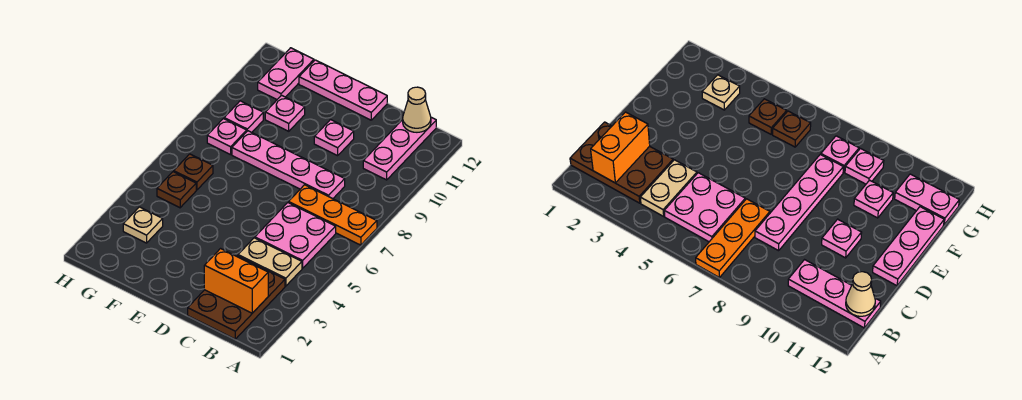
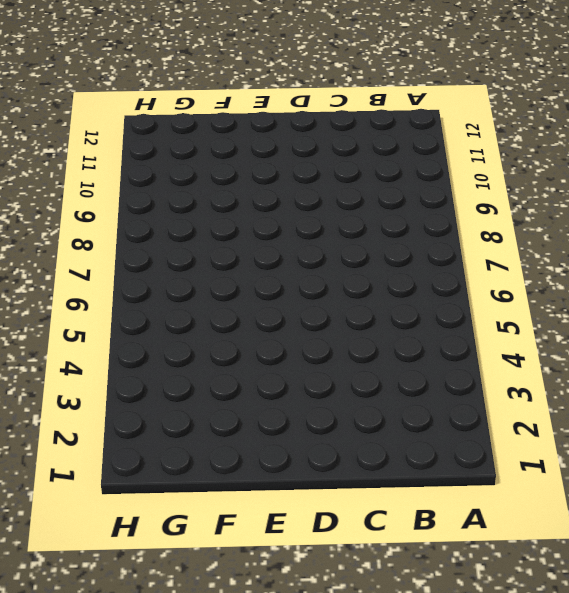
none -> orange plate A7:C7 level 1
none -> brown plate B1:C3 level 1
none -> tan plate B4:C4 level 1

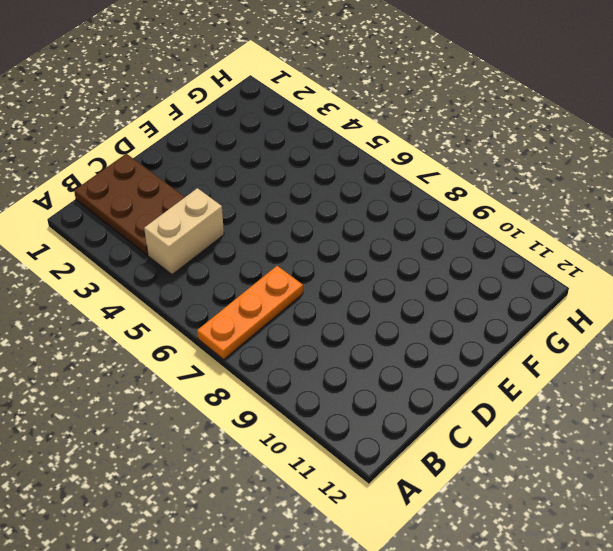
tan brick B4:C4 level 1 -> tan plate B4:C4 level 1
none -> pink plate B5:C6 level 1
none -> pink plate B10:B12 level 1
none -> pink plate C8:F8 level 1

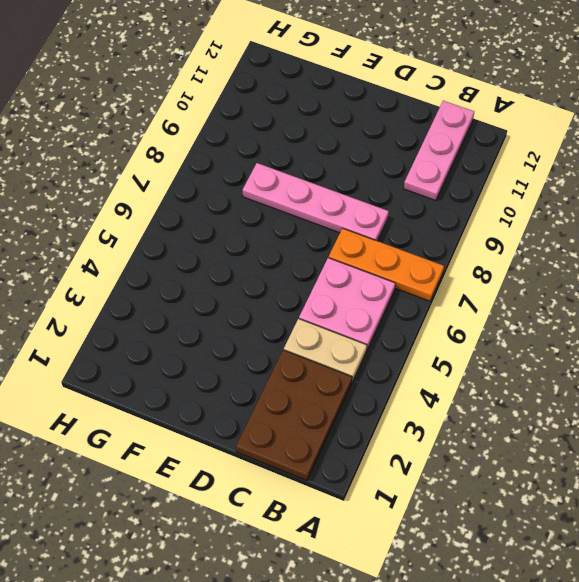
none -> pink plate D10 level 1
none -> pink plate D12:F12 level 1
none -> pink plate F10 level 1

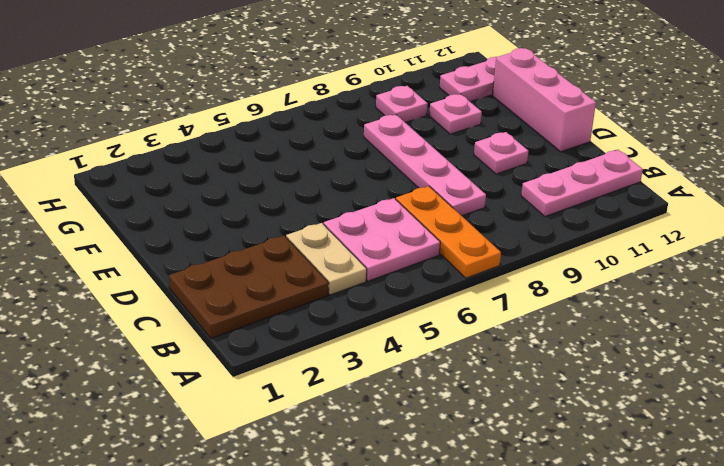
pink brick D12:F12 level 1 -> pink plate D12:F12 level 1
none -> tan plate G3 level 1
none -> brown plate G5 level 1
none -> brown plate G6 level 1

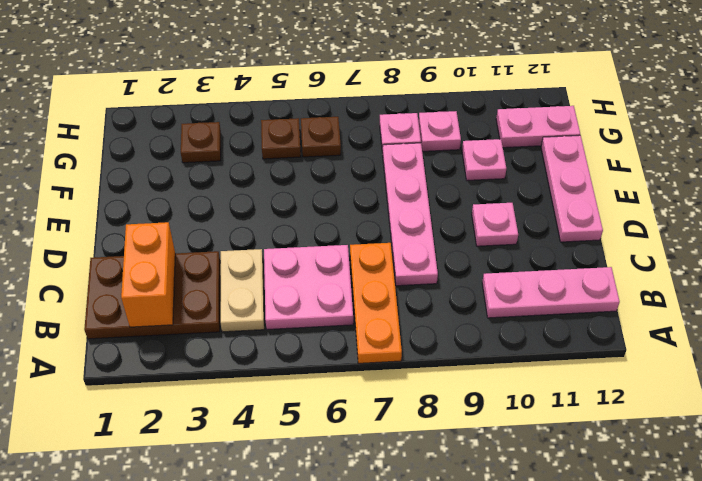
brown plate G3 level 1 -> tan plate G3 level 1
none -> tan cone B12 level 2

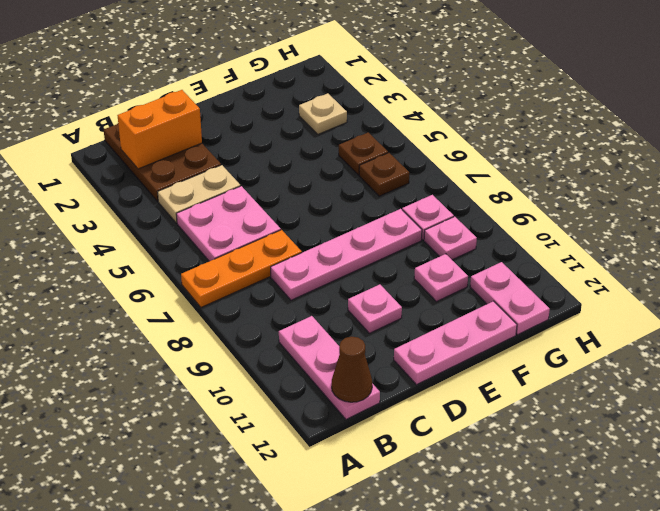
brown cone B12 level 2 -> tan cone B12 level 2

